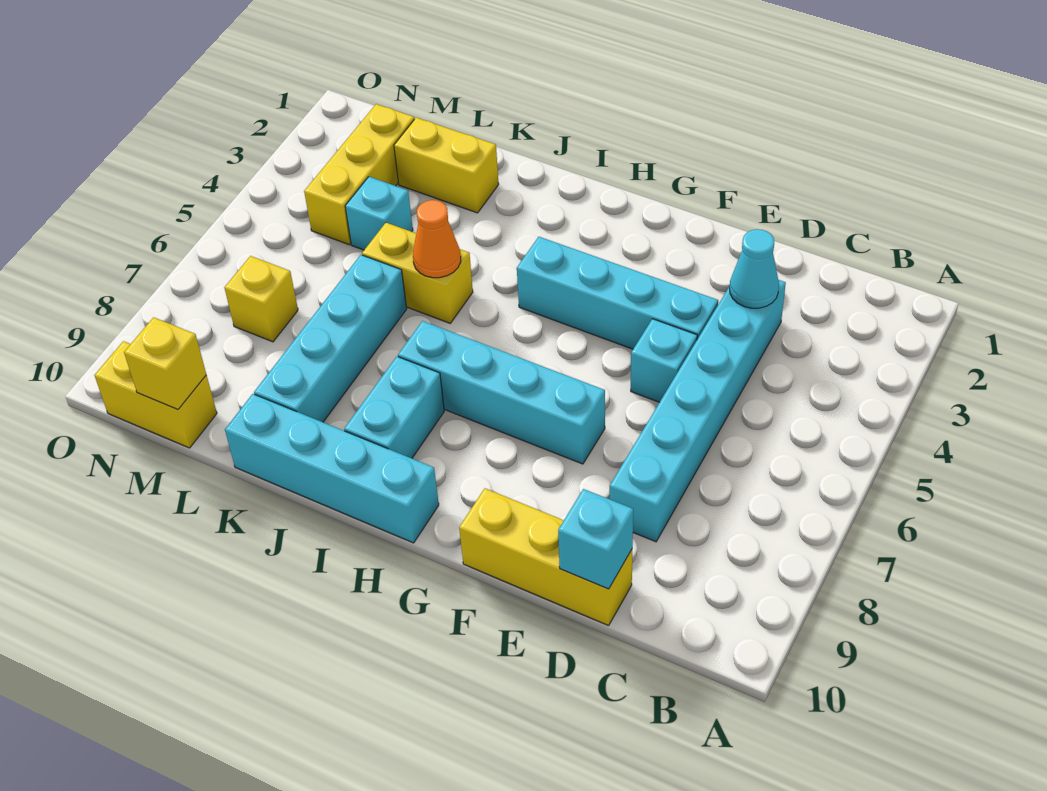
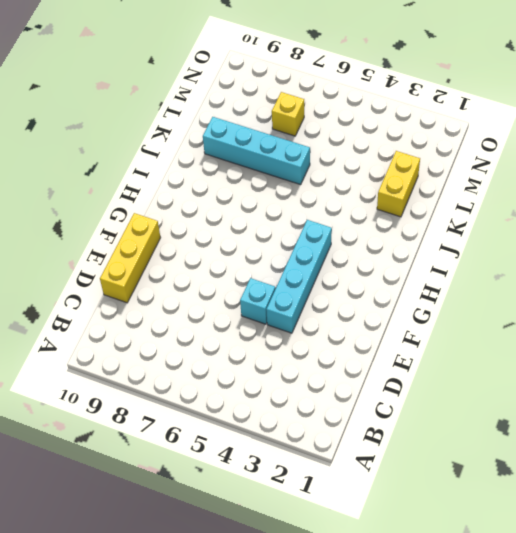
none -> cyan brick D3:D8 level 1
none -> cyan brick F7:I7 level 1
none -> cyan brick H10:K10 level 1

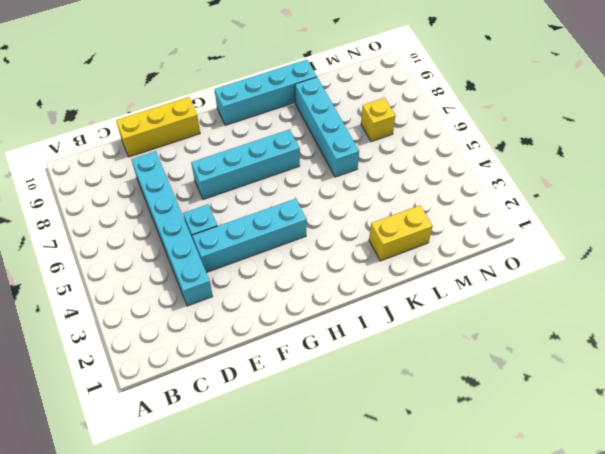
none -> cyan brick I8:I9 level 1
none -> yellow brick J5:K5 level 1
none -> cyan brick L4 level 1

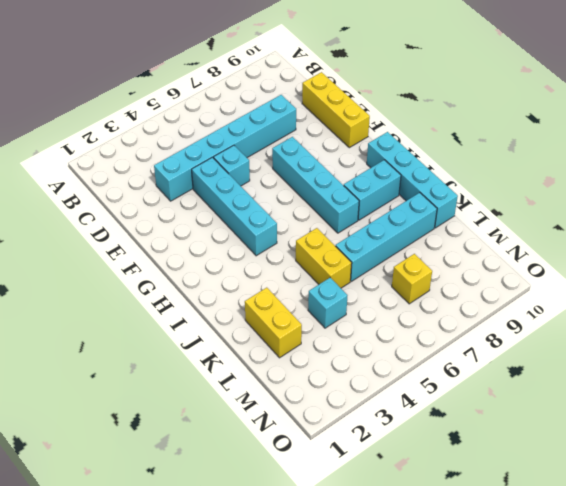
none -> yellow brick M2:M4 level 1
none -> yellow brick M10:N10 level 1
none -> cyan cone D3 level 2

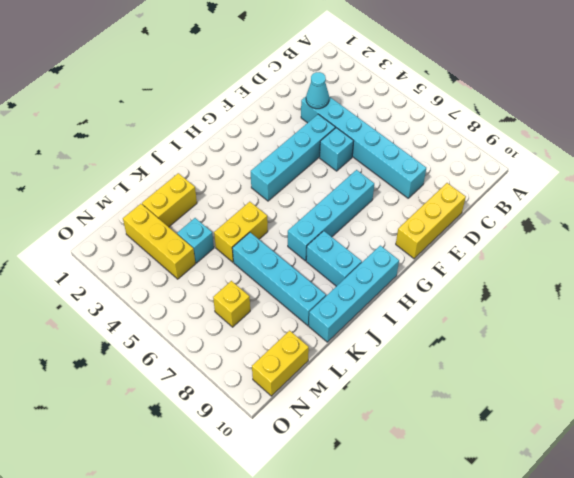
none -> cyan brick D10 level 2
none -> orange cone J5 level 2
none -> yellow brick M10 level 2

